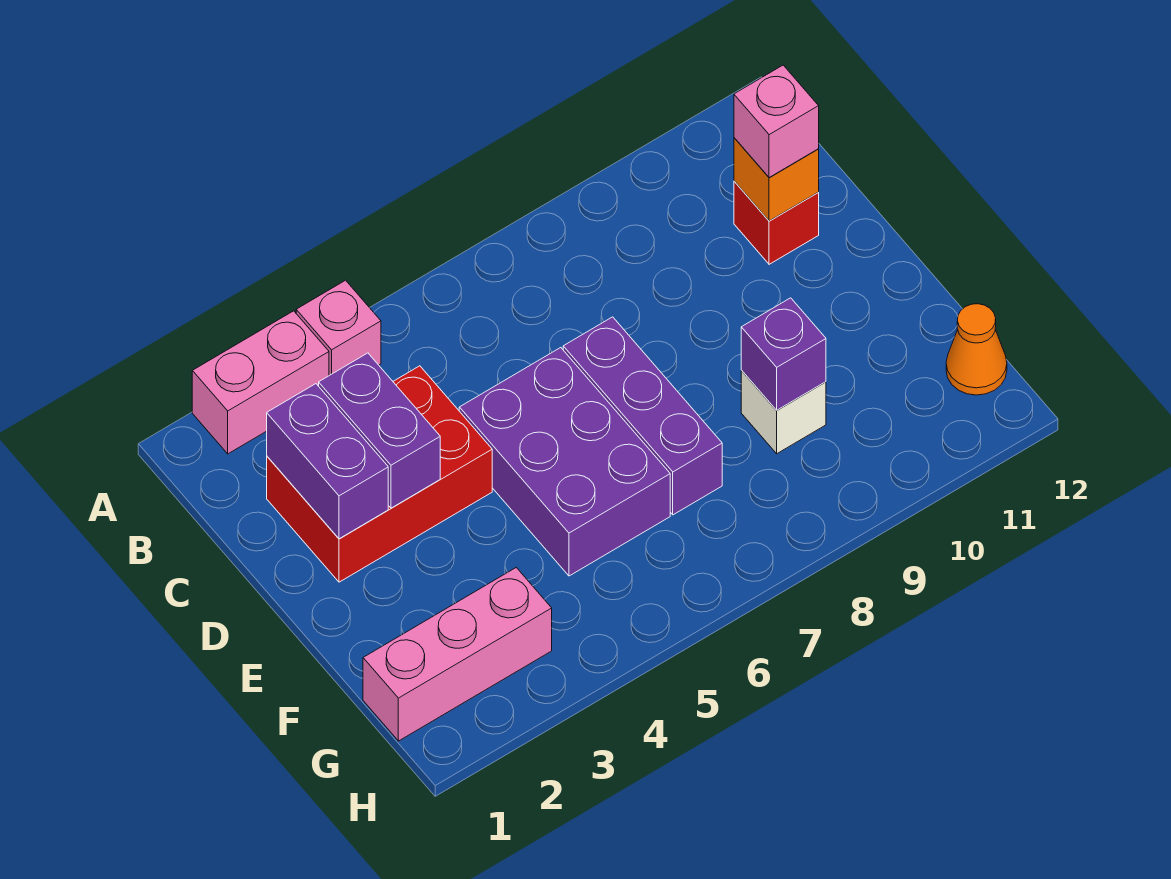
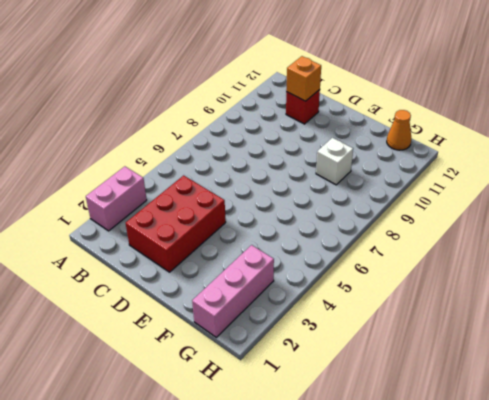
none -> pink brick A4 level 1
none -> purple brick D5:F6 level 1
none -> purple brick D7:F7 level 1

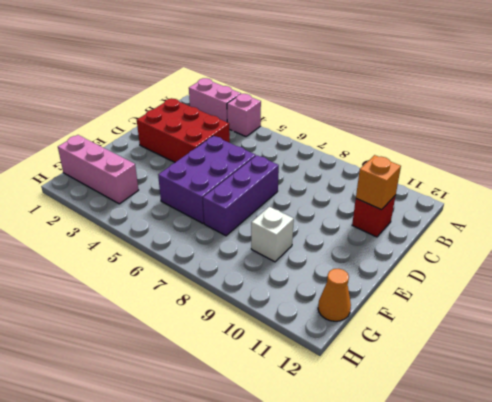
none -> purple brick C2:D2 level 2
none -> purple brick C3:D3 level 2
none -> purple brick F9 level 2

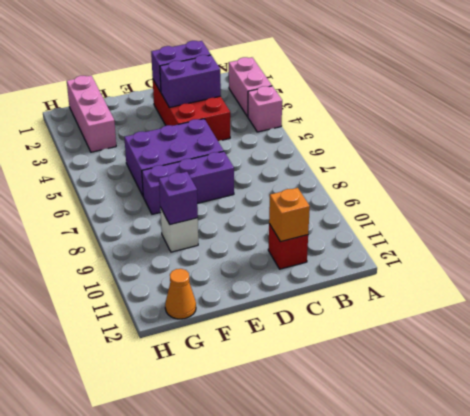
none -> pink brick C11 level 3

